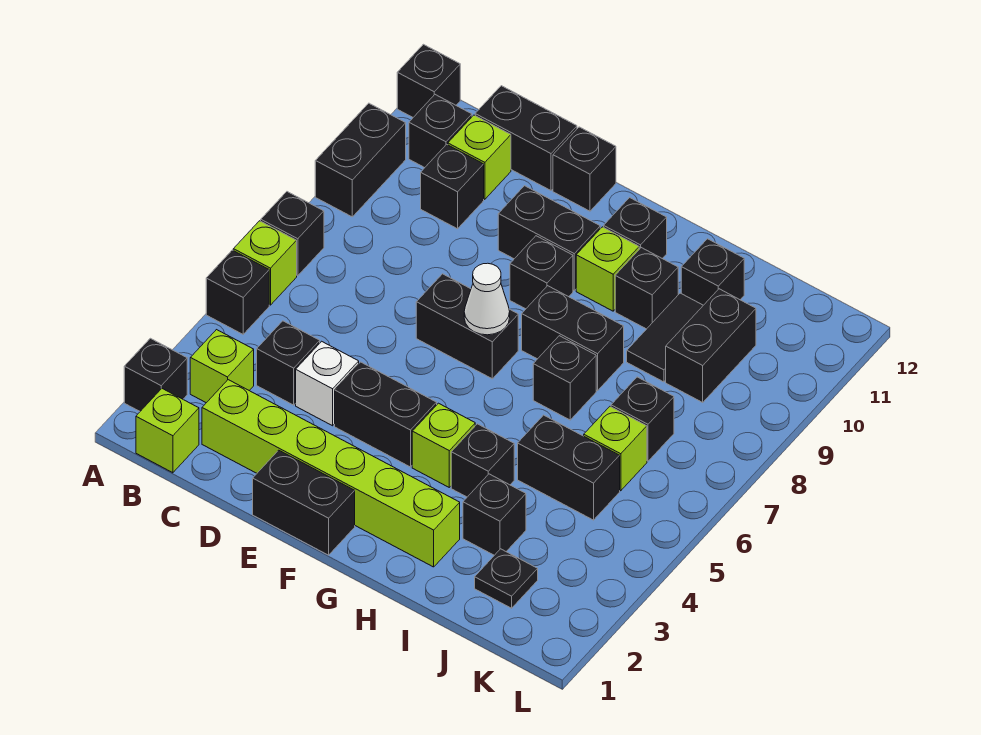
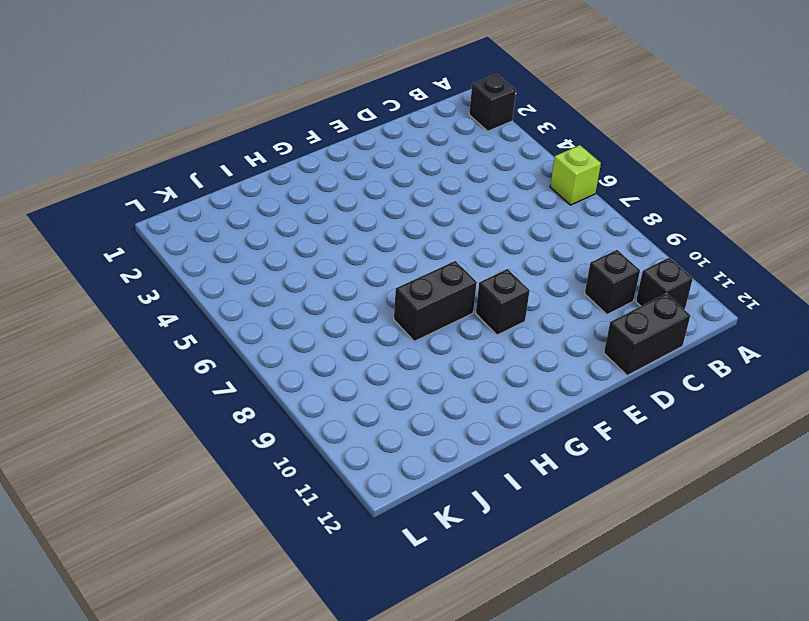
none -> black brick A5 level 1
none -> black brick A7 level 1
none -> black brick A9:A10 level 1
none -> black brick A12 level 1

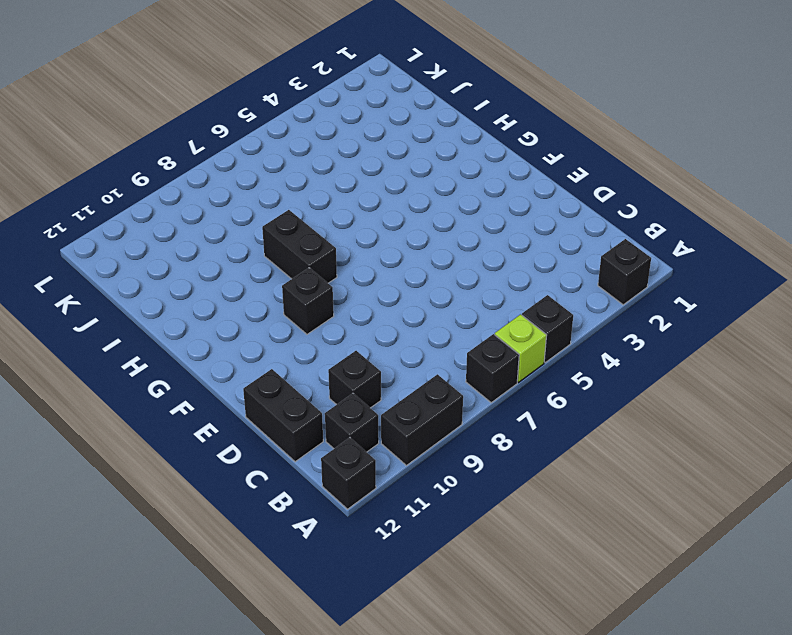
none -> lime brick B1 level 1
none -> lime brick B3 level 1
none -> lime brick C2:H2 level 1
none -> black brick C4 level 1

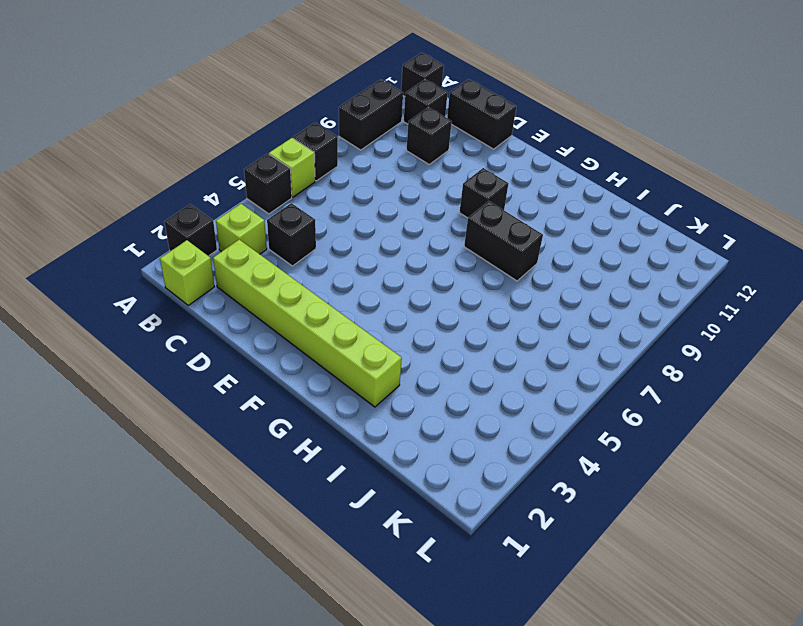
none -> lime brick C11 level 1
none -> white brick D4 level 1
none -> black brick E1:F1 level 1
none -> black brick E4:F4 level 1

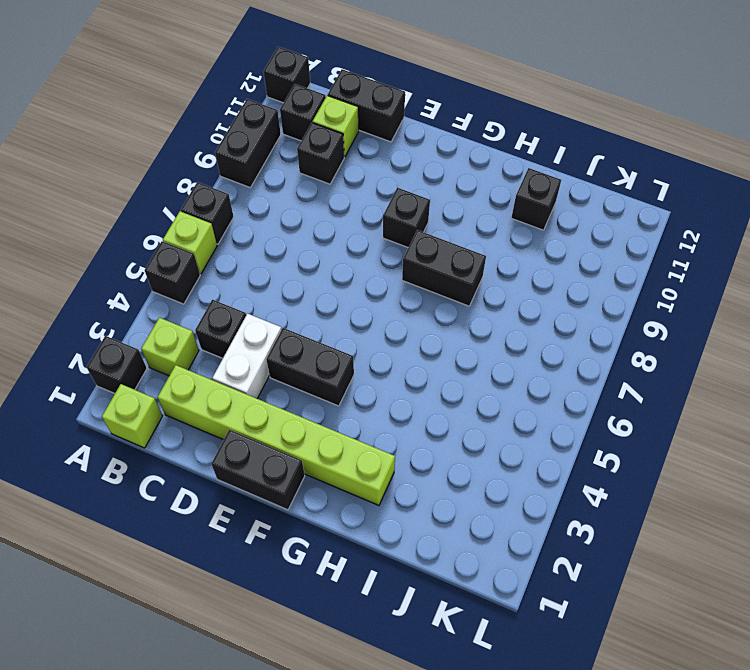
white brick D3:D4 level 1 -> white brick D4 level 1
none -> black brick E7:F7 level 1
none -> black brick E10:F10 level 1
none -> black brick E12 level 1
none -> lime brick G4 level 1

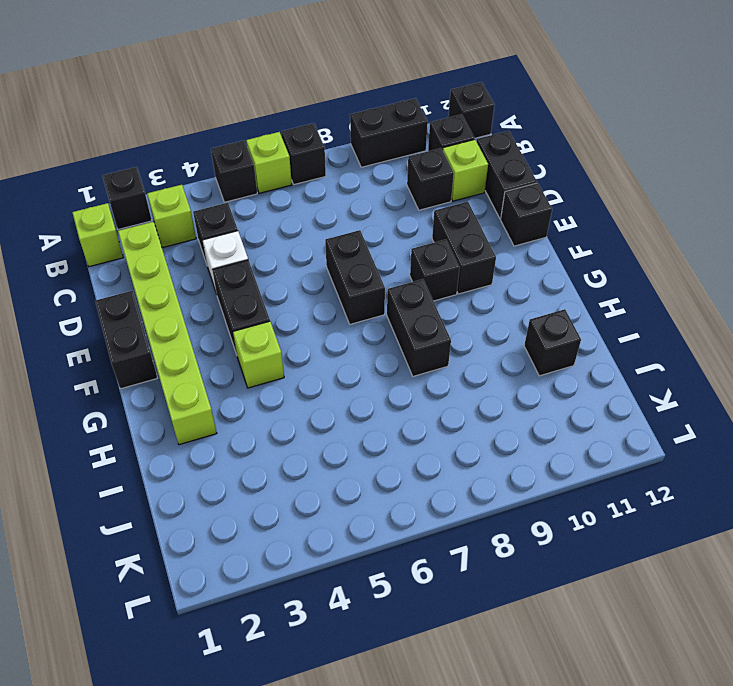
none -> lime brick G10 level 1
none -> black brick G11 level 1
none -> black brick H4 level 1
none -> black brick H7 level 1

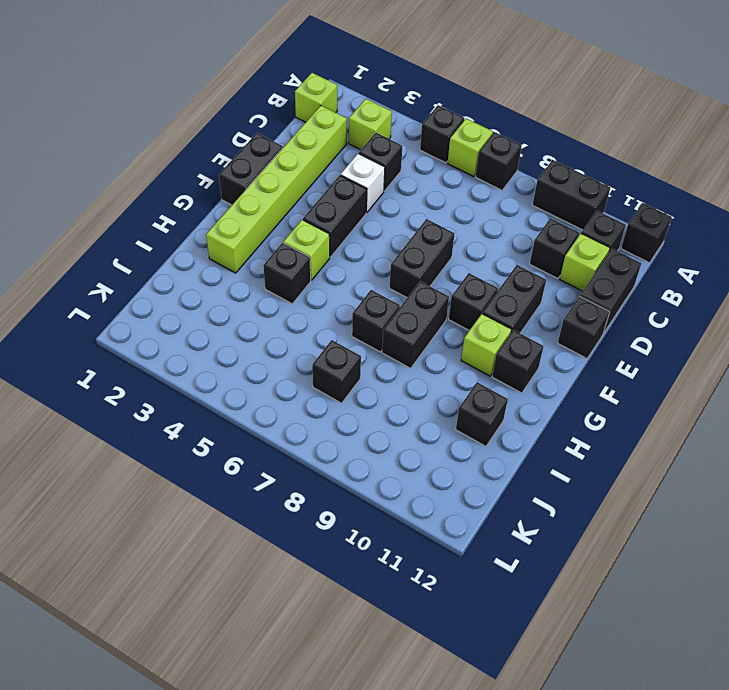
none -> black brick A2 level 1
none -> black brick H10 level 1
none -> black brick I3 level 1
none -> black brick I5:J5 level 1

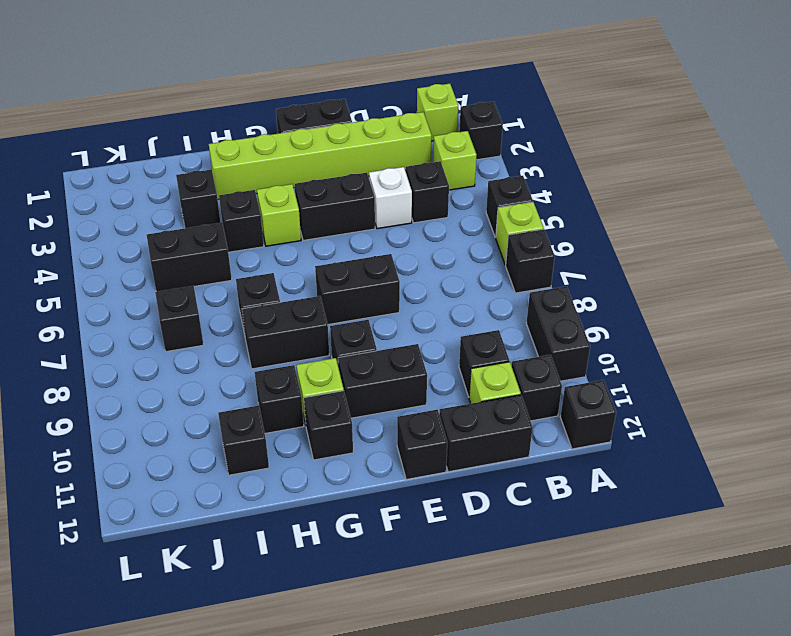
none -> black tile I9:I10 level 1
none -> black plate J2 level 1
none -> lime brick J6 level 1
none -> black brick J9:J10 level 1

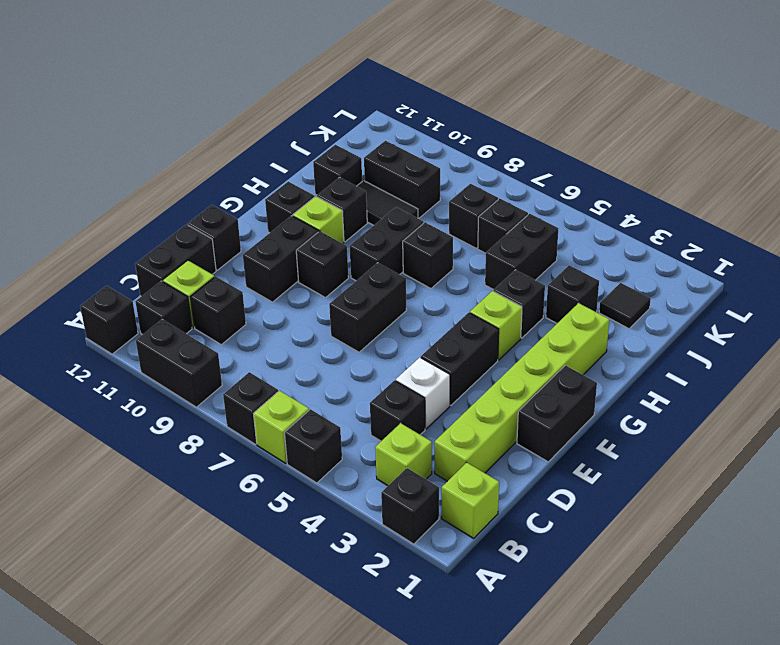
black tile J2 level 1 -> black plate J2 level 1
black brick J6 level 1 -> lime brick J6 level 1
none -> white cone F7 level 2

